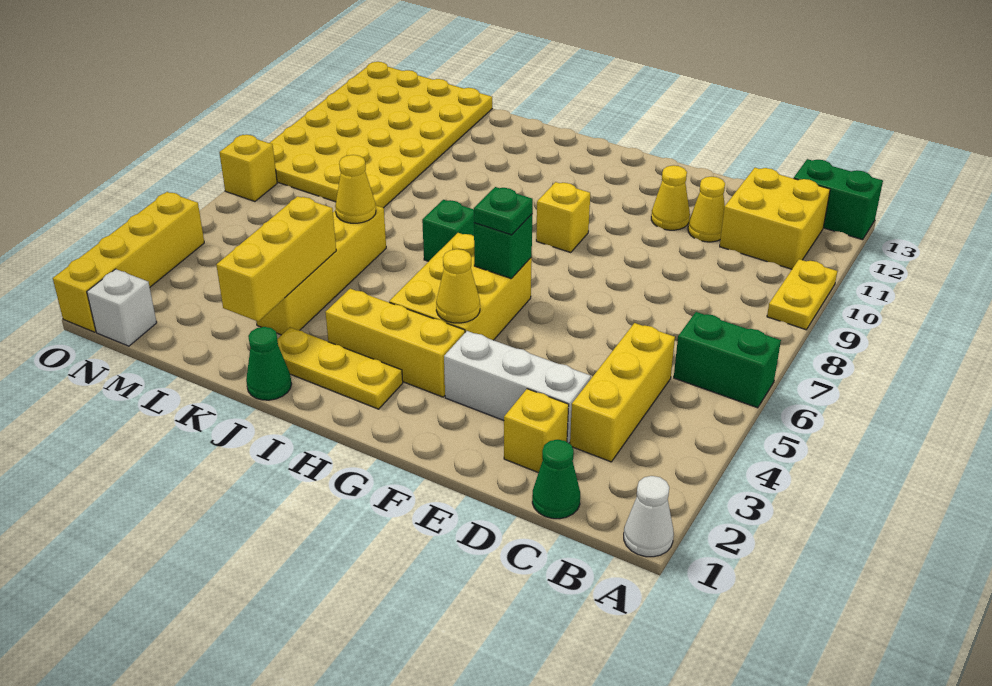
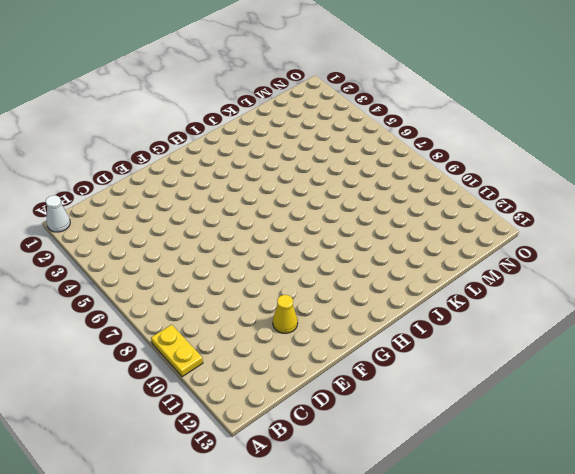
none -> green brick A6:B6 level 1
none -> green brick A13:B13 level 1
none -> yellow brick B11:C12 level 1

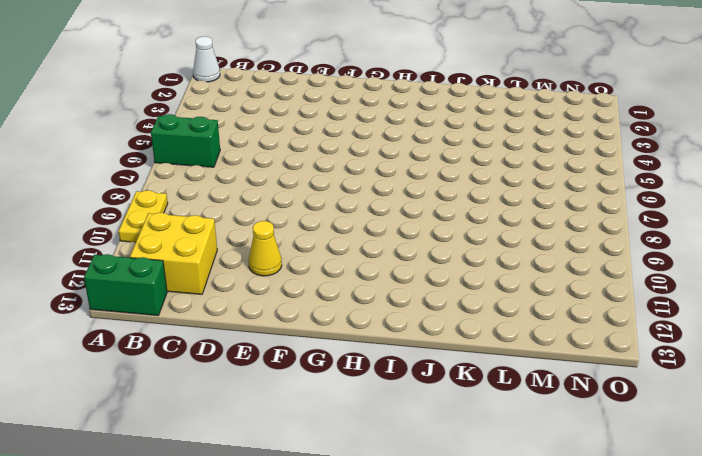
none -> green cone C1 level 1
none -> yellow brick C3:C5 level 1
none -> yellow brick D2 level 1

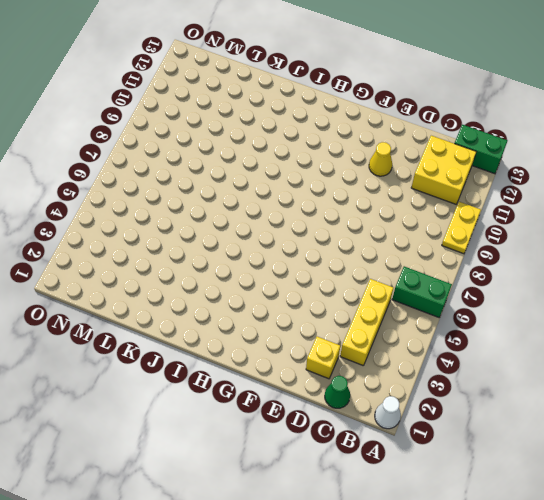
none -> white brick D3:F3 level 1
none -> yellow cone D11 level 1
none -> yellow brick G3:I3 level 1

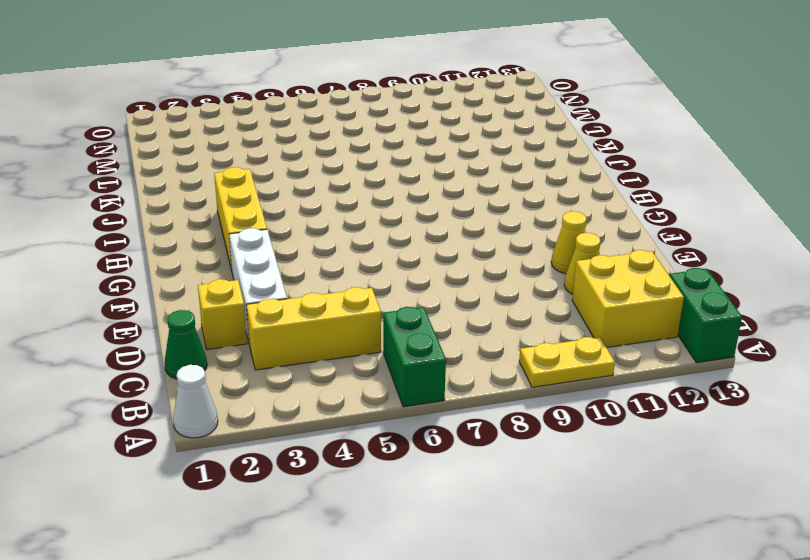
none -> yellow brick G4:H6 level 1
none -> yellow brick G9 level 1
none -> yellow plate H2:J2 level 1

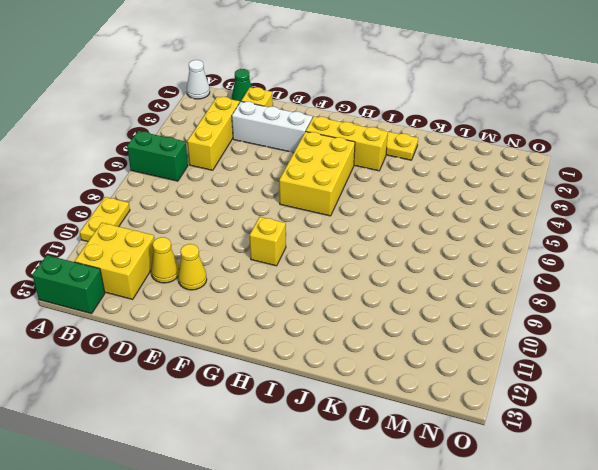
none -> green brick I7 level 1
none -> green cone J1 level 1
none -> yellow brick K3:K6 level 1

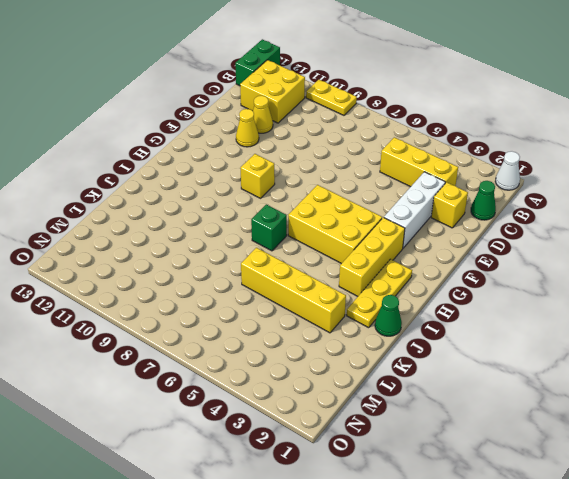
none -> green brick A6:B6 level 1
none -> yellow plate L8:O13 level 1
none -> white brick N1 level 1

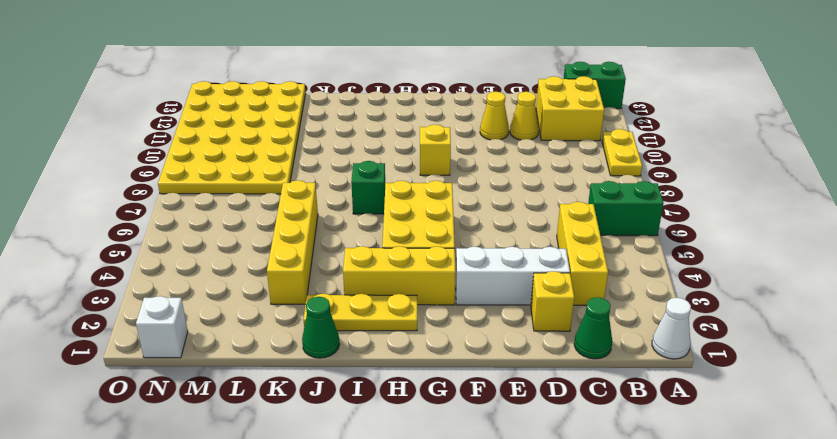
none -> yellow brick O1:O4 level 1
none -> yellow brick O7 level 1
none -> yellow cone G4 level 2

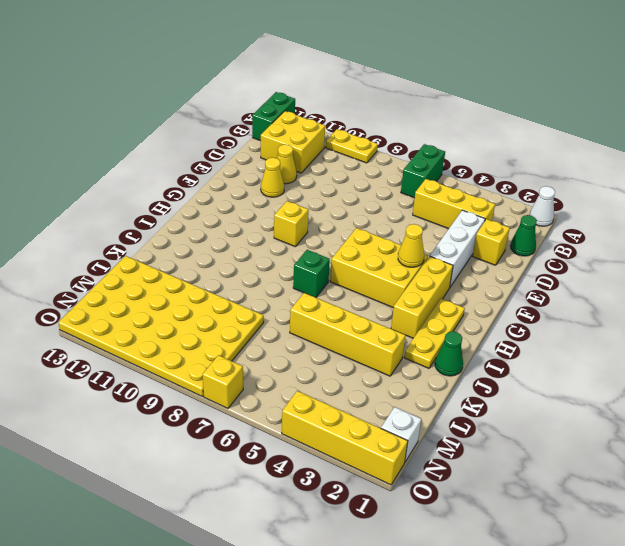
none -> green brick G6 level 2
none -> yellow brick K2:K4 level 2
none -> yellow cone K6 level 2

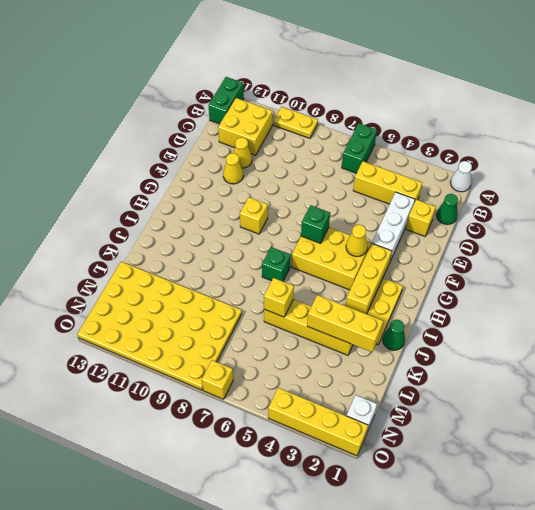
yellow brick K6 level 2 -> yellow cone K6 level 2
none -> green plate G6 level 3

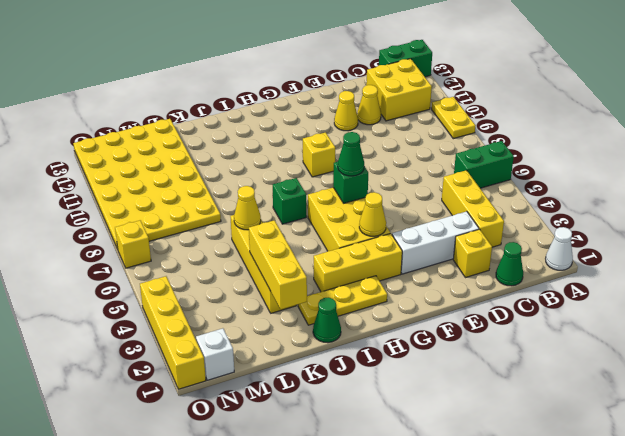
green cone G6 level 3 -> green plate G6 level 3

